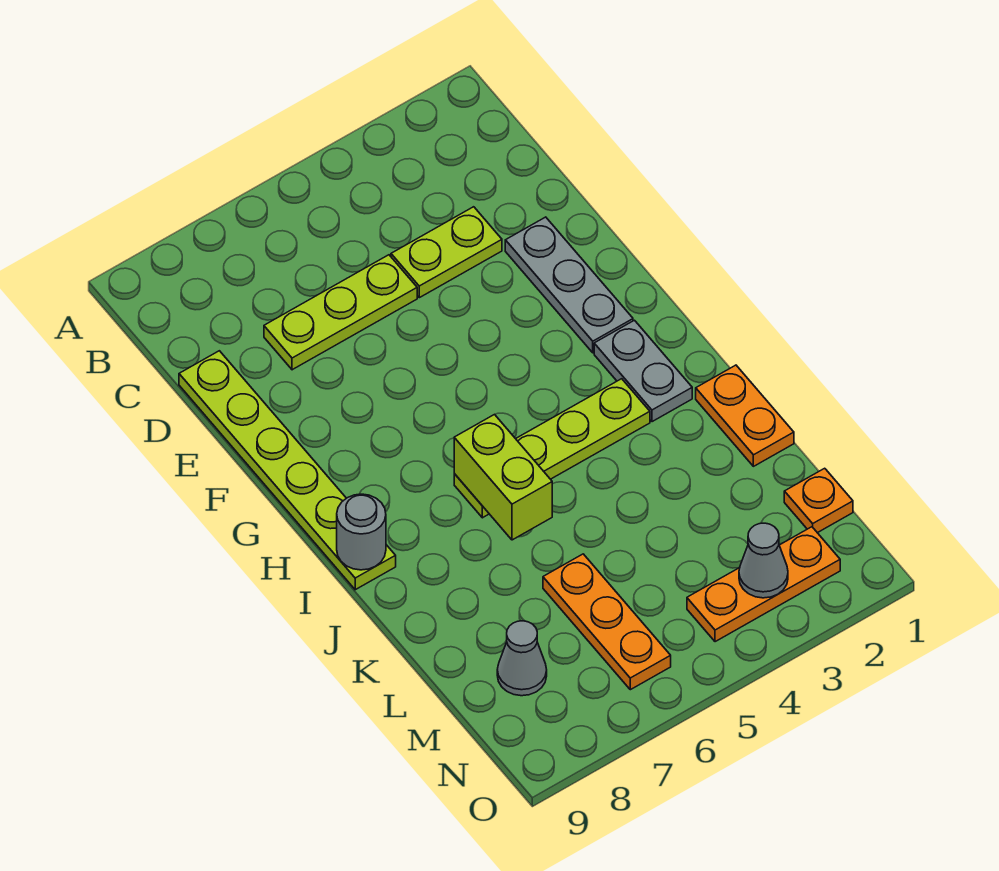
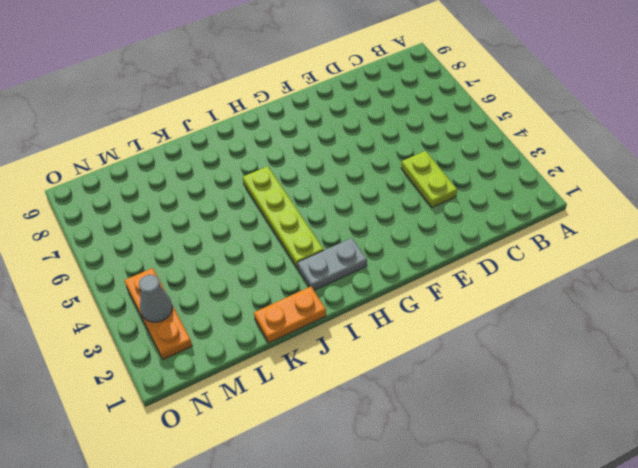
none -> lime plate D5:D7 level 1
none -> lime plate D9:I9 level 1
none -> grey plate E2:G2 level 1

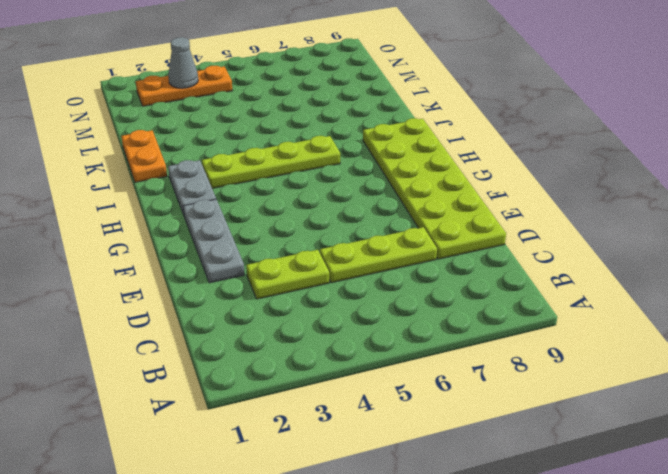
lime plate D8:I9 level 1 -> lime plate D9:I9 level 1
none -> orange plate L6:N6 level 1
none -> orange plate M1 level 1
none -> grey cone M8 level 1

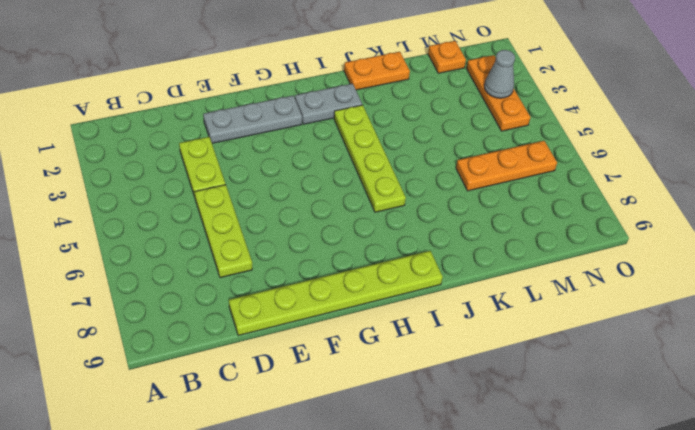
none -> grey cone M8 level 1
none -> lime brick I6:J6 level 2
none -> grey round brick I9 level 2

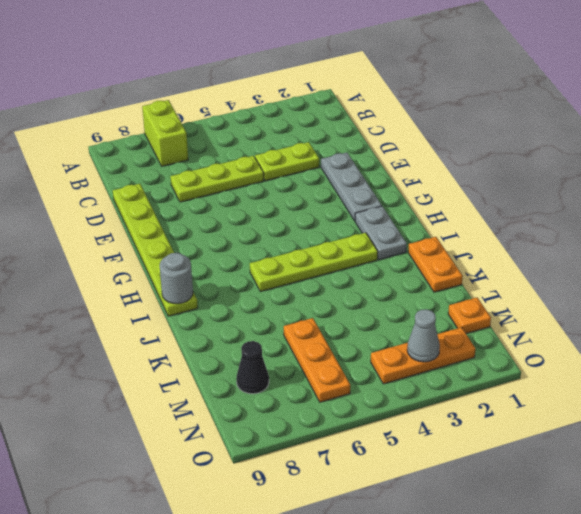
lime brick A7:B7 level 1 -> lime brick I6:J6 level 2
black cone M8 level 1 -> grey cone M8 level 1

